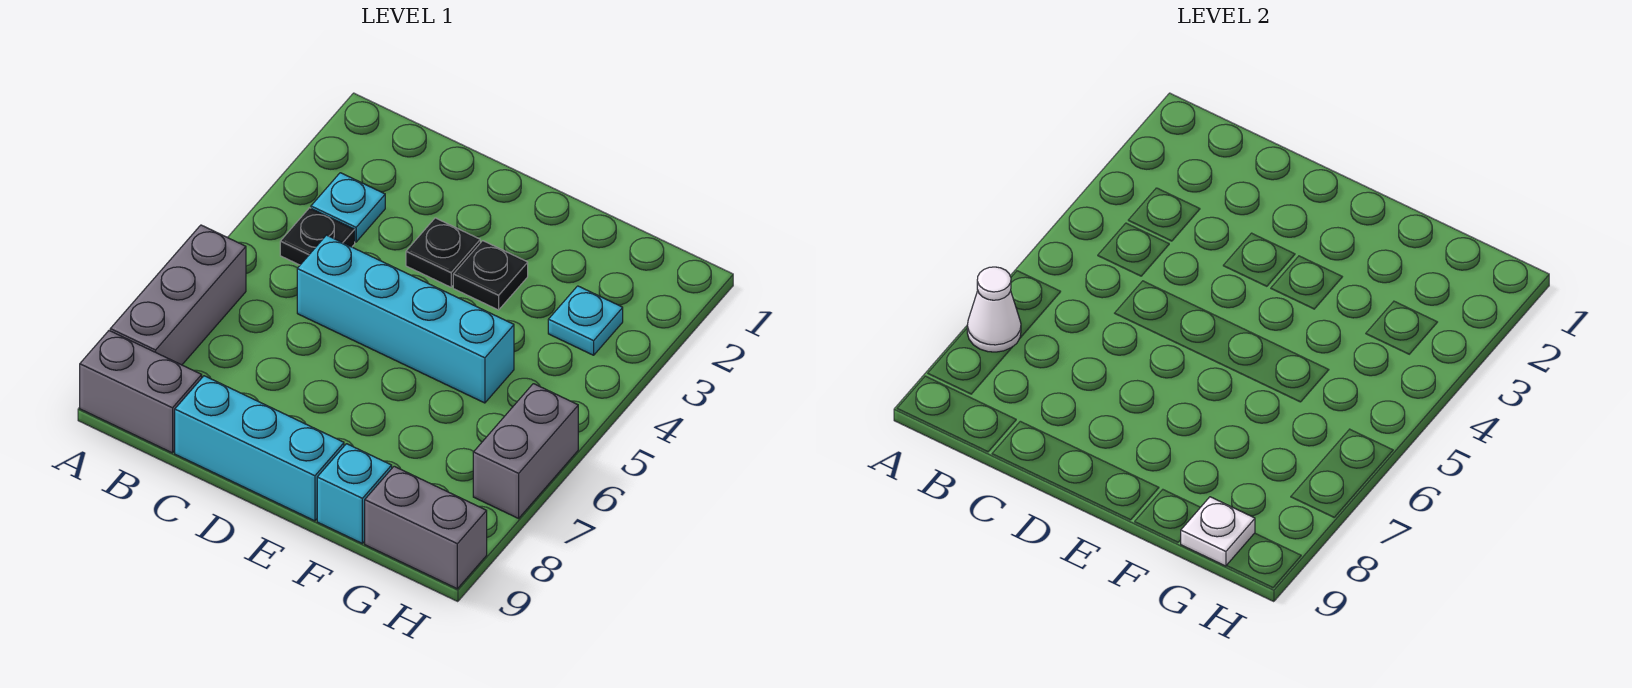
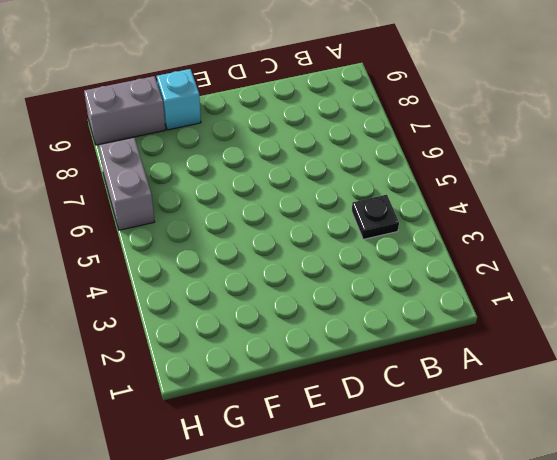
none -> grey brick A6:A8 level 1
none -> grey brick A9:B9 level 1
none -> cyan plate B3 level 1

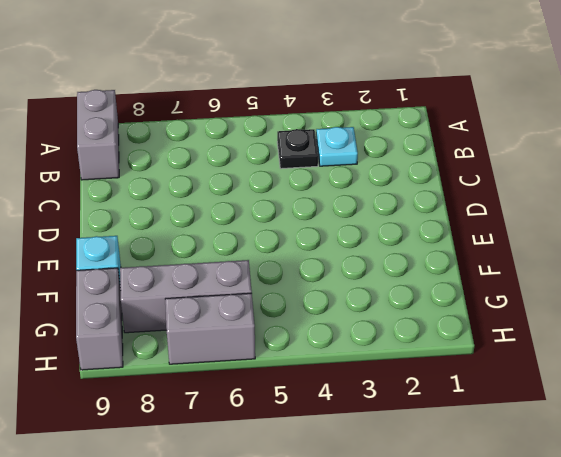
grey brick G6:G8 level 1 -> grey brick A6:A8 level 1
none -> cyan brick C5:F5 level 1
none -> cyan brick C9:E9 level 1
none -> black plate D3 level 1

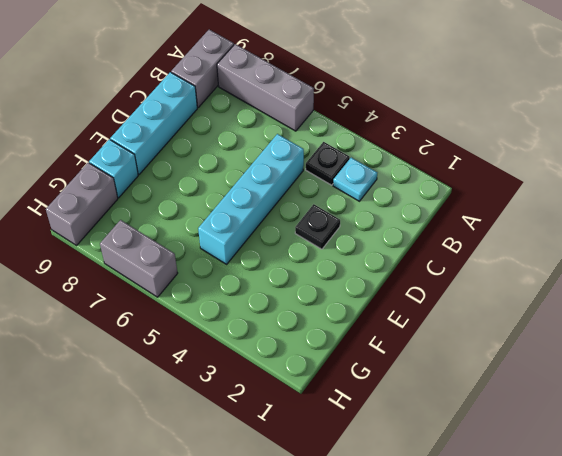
none -> black plate E3 level 1
none -> cyan plate G3 level 1
none -> white cone A7 level 2

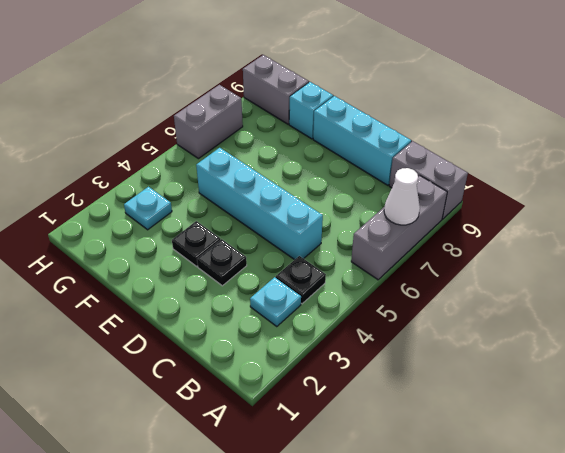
none -> white plate G9 level 2

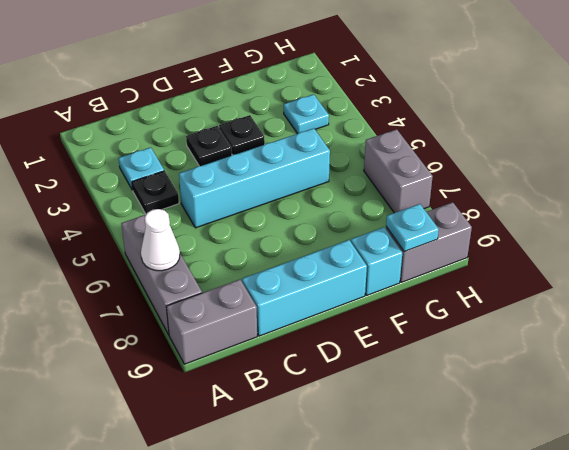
cyan plate G9 level 2 -> white plate G9 level 2

